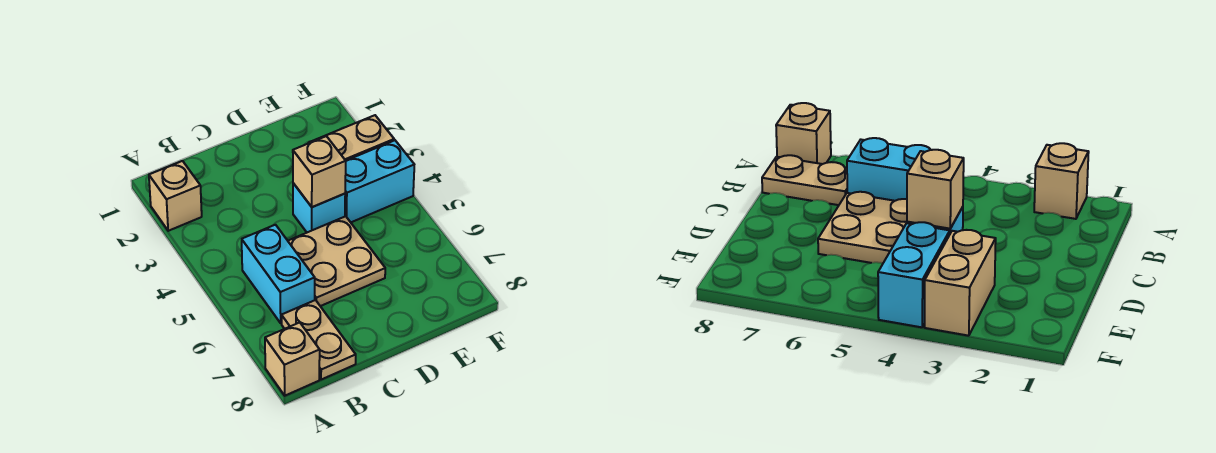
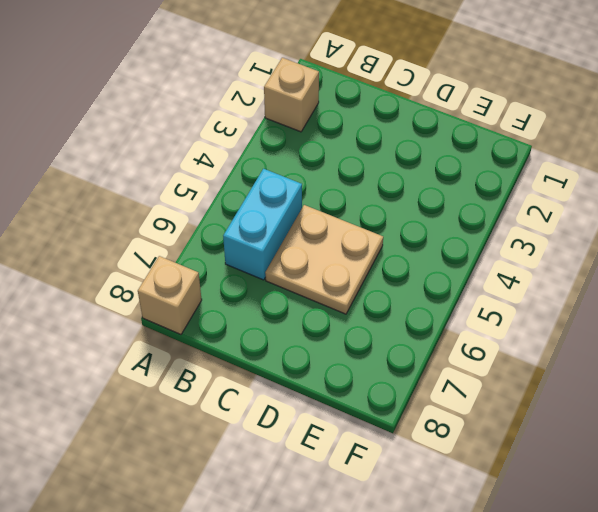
none -> tan plate B7:B8 level 1
none -> cyan brick D4 level 1

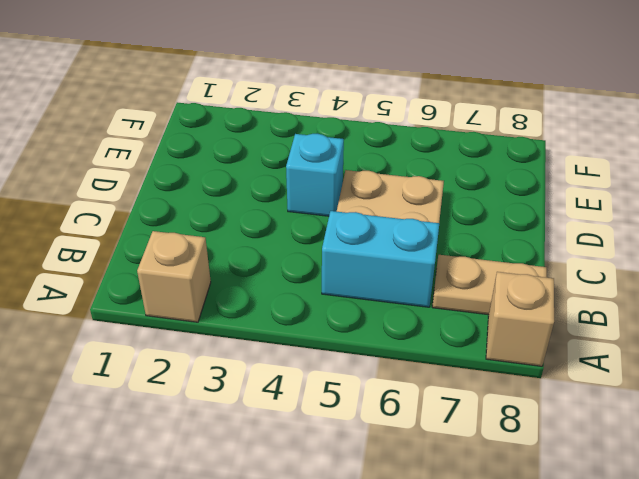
none -> tan brick E3:F3 level 1
none -> cyan brick E4:F4 level 1

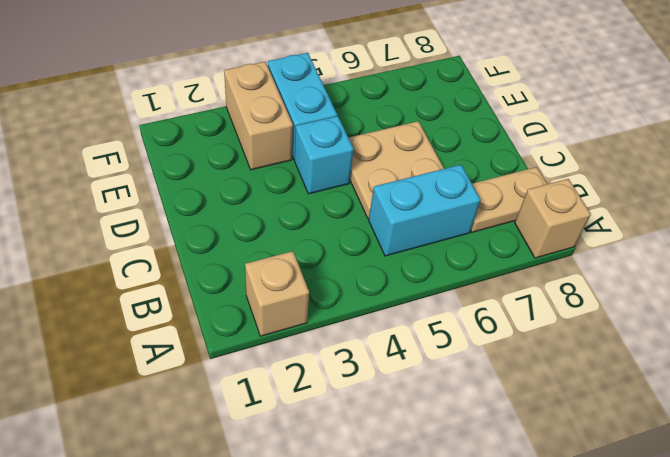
none -> tan brick D4 level 2

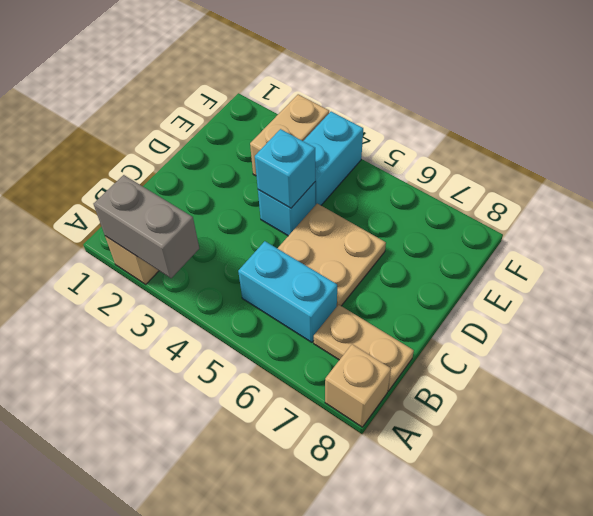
grey brick A2:A3 level 2 -> none
cyan brick D4 level 2 -> tan brick D4 level 2

